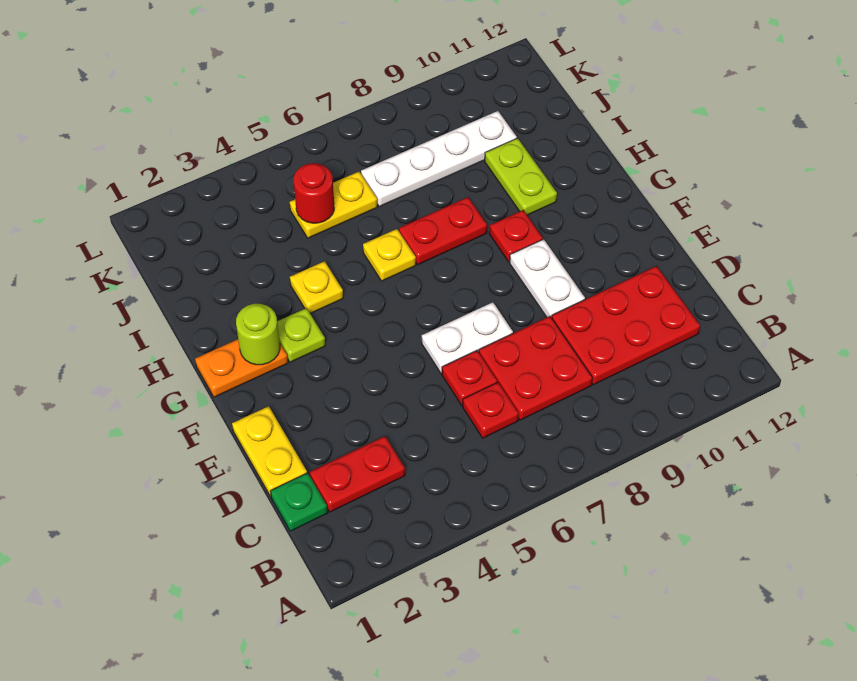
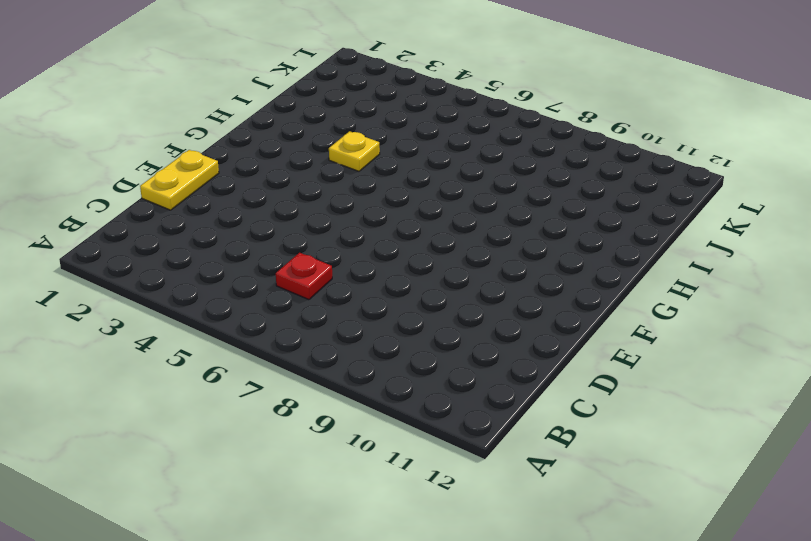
none -> green plate C1 level 1
none -> red plate C2:C3 level 1
none -> red plate C7:D8 level 1

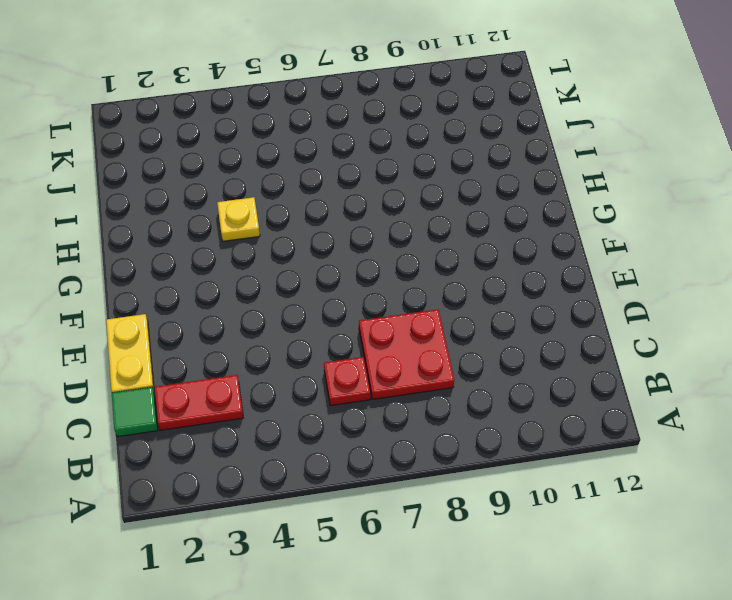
green tile C1 level 1 -> green plate C1 level 1
none -> red plate C9:D11 level 1
none -> red plate D6 level 1
none -> white plate E6:E7 level 1

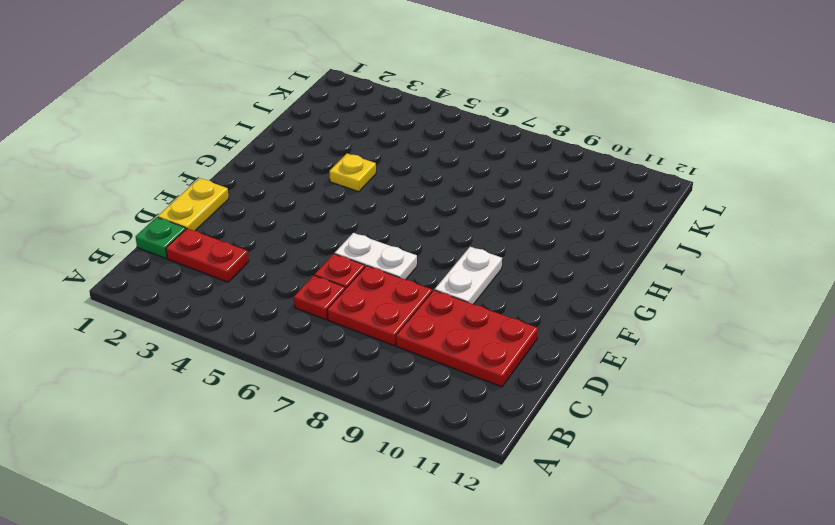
none -> orange plate G1:G2 level 1
none -> lime plate G3 level 1
none -> red plate G9 level 1

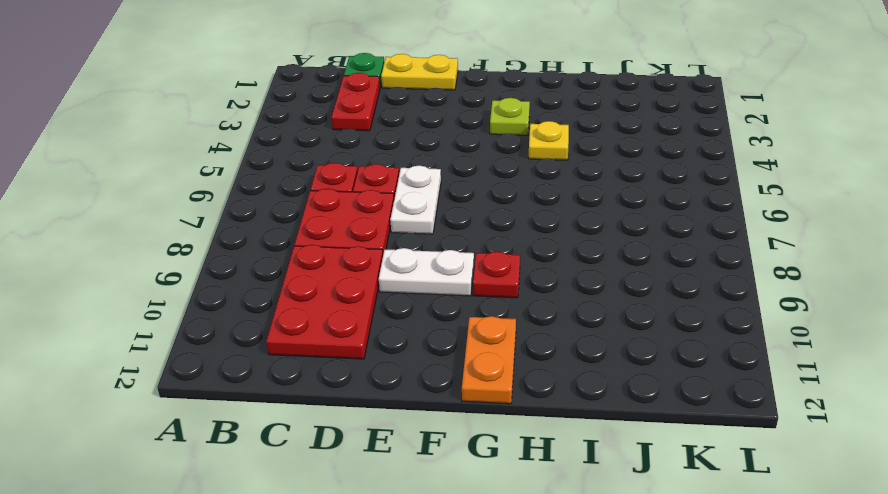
orange plate G11:G12 level 1 -> orange plate G1:G2 level 1
none -> yellow plate H6 level 1
none -> red plate H7:H8 level 1
none -> lime plate H10:I10 level 1

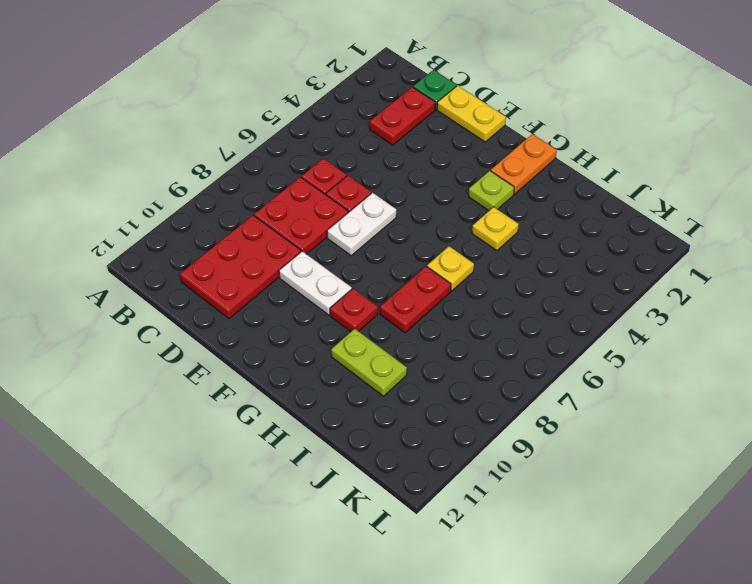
none -> yellow plate J5:J6 level 1
none -> white plate J7:J10 level 1
none -> lime round brick G2 level 2

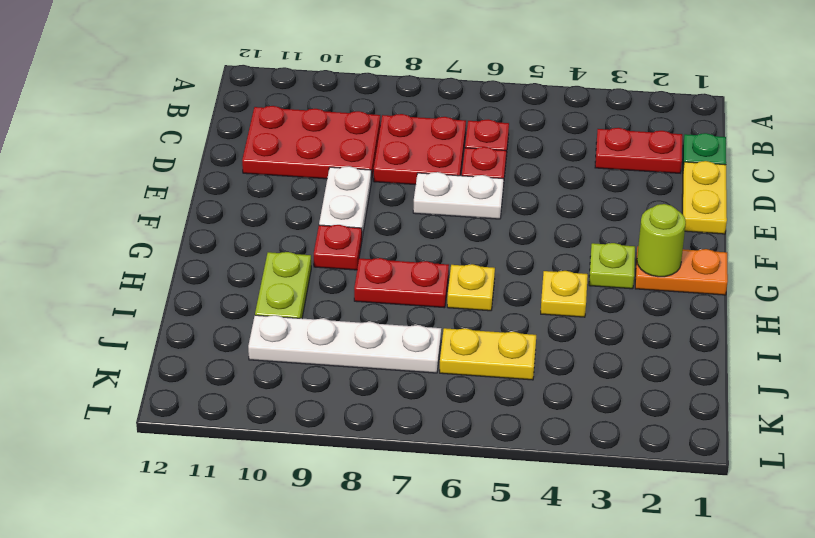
none -> red round brick J5 level 2

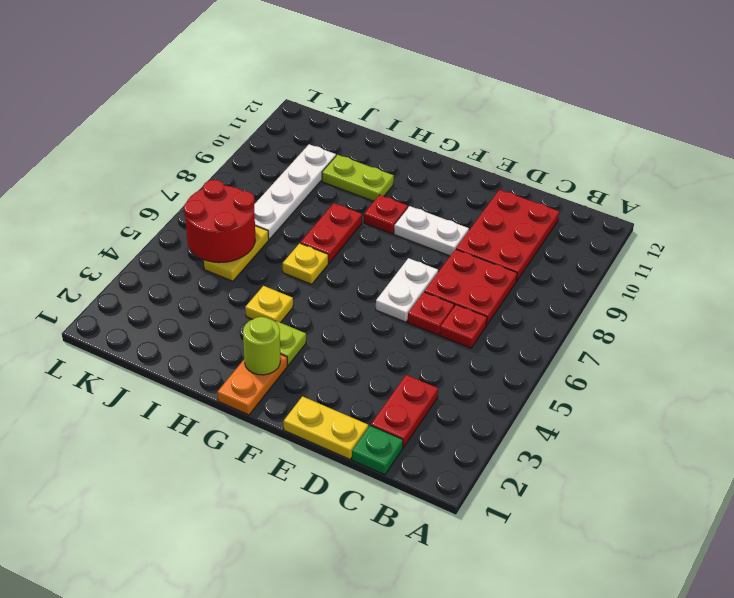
red round brick J5:K6 level 2 -> red round brick J5 level 2

